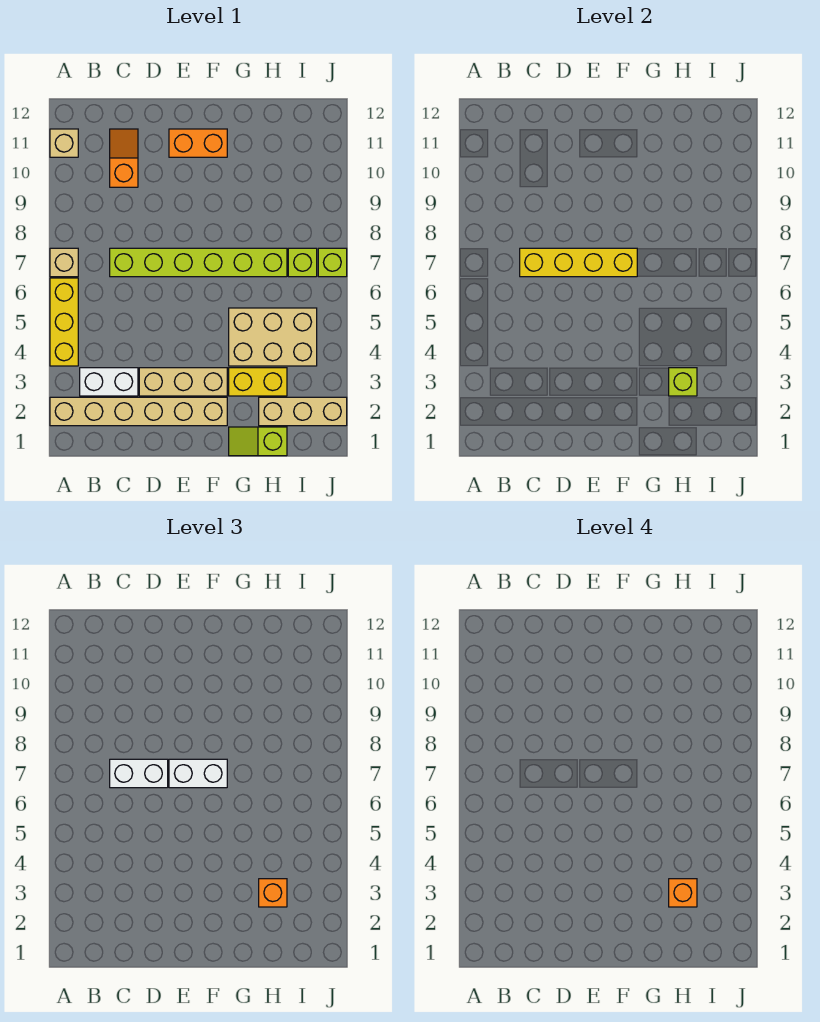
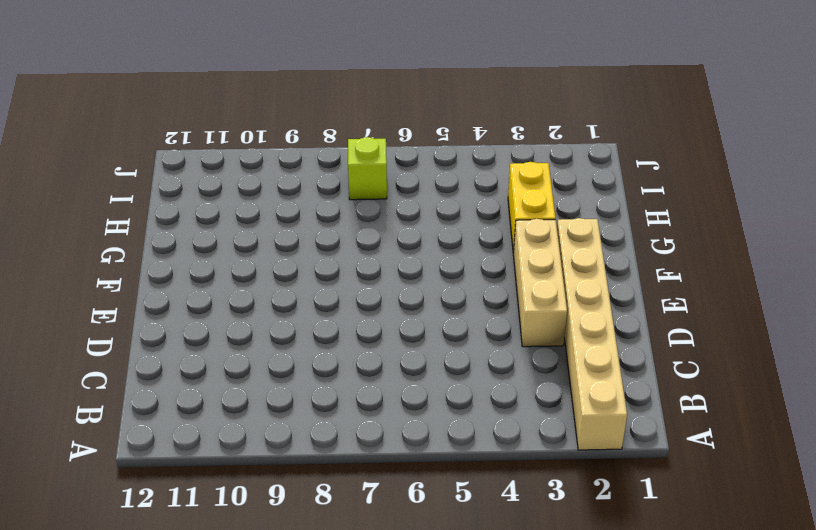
none -> yellow brick A4:A6 level 1
none -> tan brick A7 level 1
none -> tan brick A11 level 1

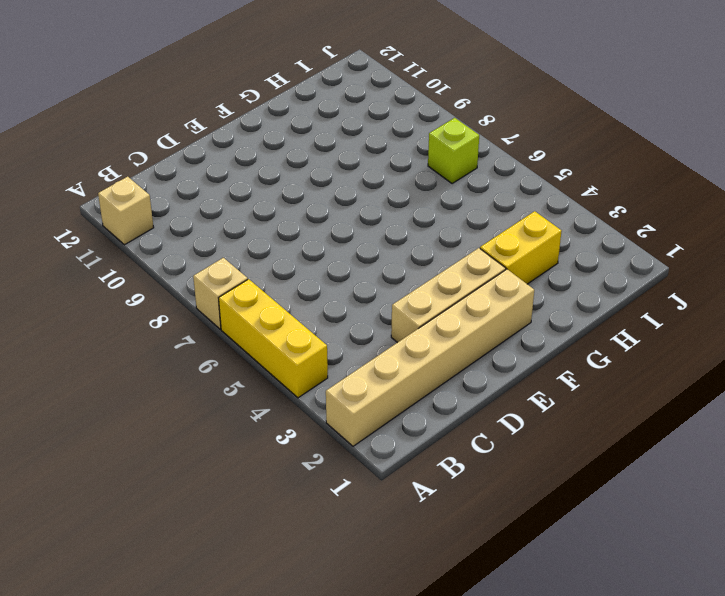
none -> white brick B3:C3 level 1
none -> lime brick C7:H7 level 1
none -> orange slope C10:C11 level 1 top 10

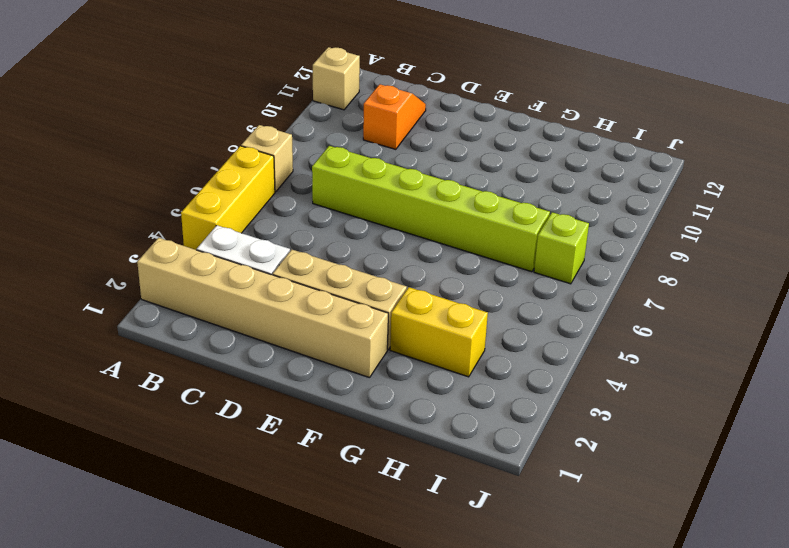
none -> orange brick E11:F11 level 1
none -> lime slope G1:H1 level 1 top H
none -> tan brick G4:I5 level 1

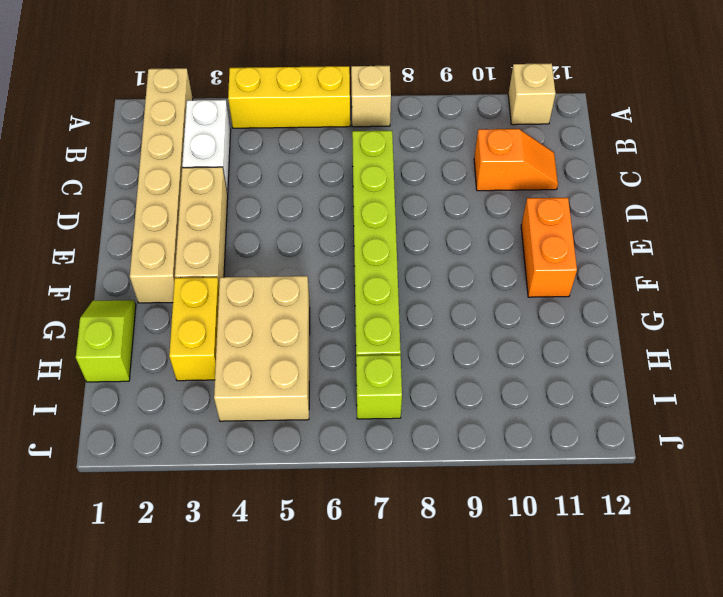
none -> tan brick H2:J2 level 1
none -> lime brick J7 level 1
none -> yellow brick C7:F7 level 2

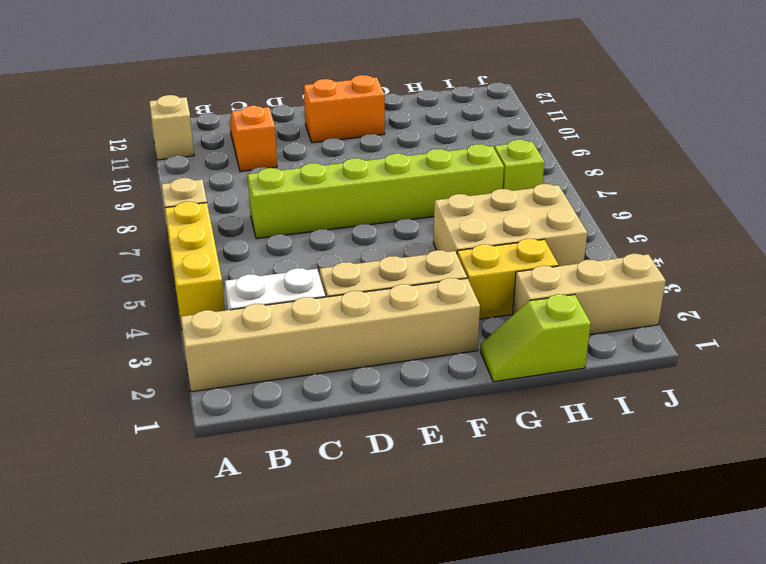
none -> lime brick J7 level 1
none -> yellow brick C7:F7 level 2
none -> lime brick H3 level 2

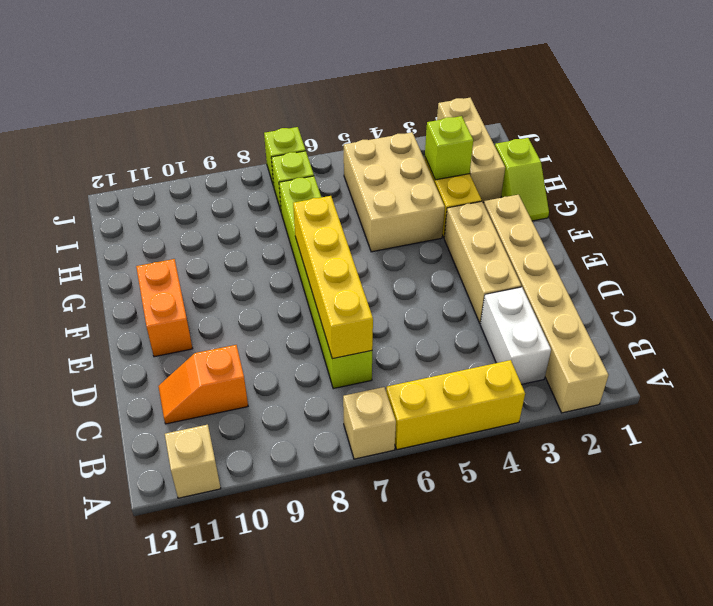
none -> white brick C7:D7 level 3
none -> white brick E7:F7 level 3
none -> orange brick H3 level 3

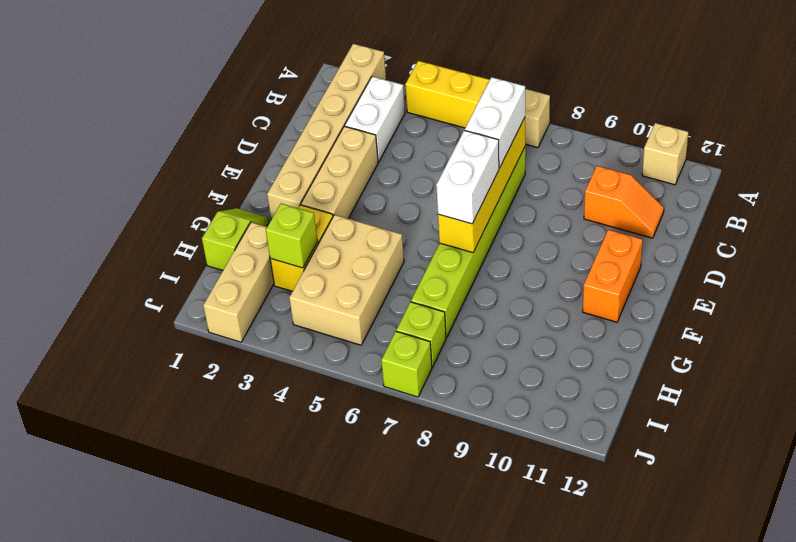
none -> orange brick H3 level 3
none -> orange brick H3 level 4

